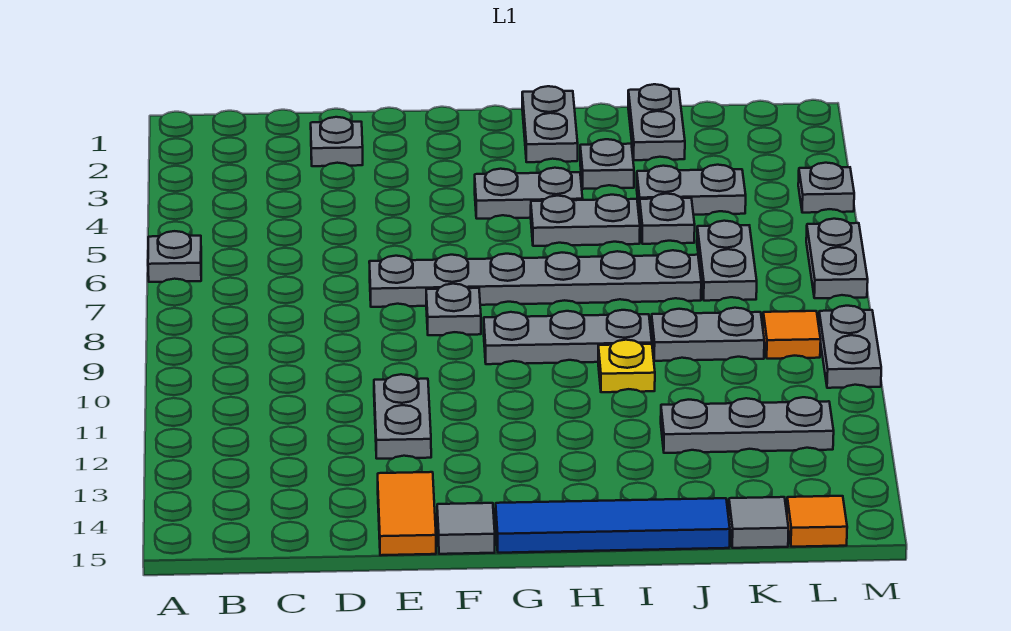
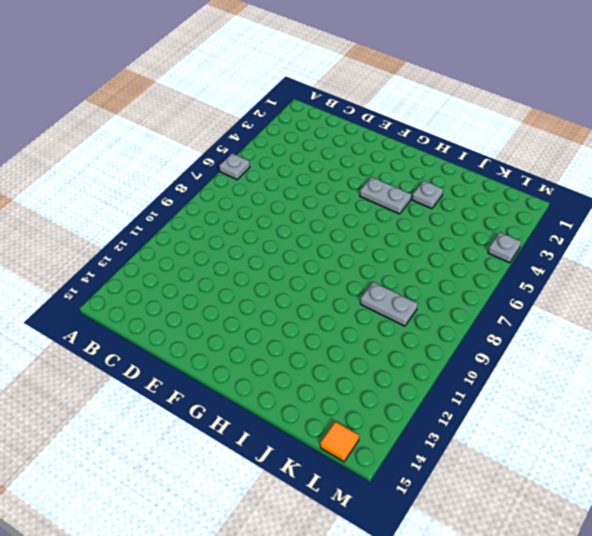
none -> grey plate D2 level 1
none -> grey plate E7:J7 level 1
none -> grey plate E11:E12 level 1

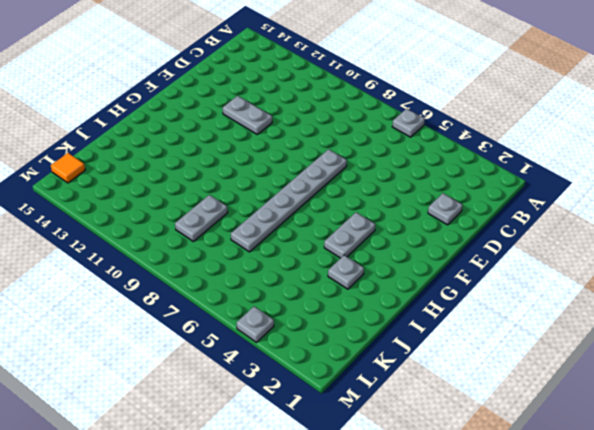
none -> orange tile E14:E15 level 1
none -> grey plate F8 level 1
none -> grey tile F15 level 1

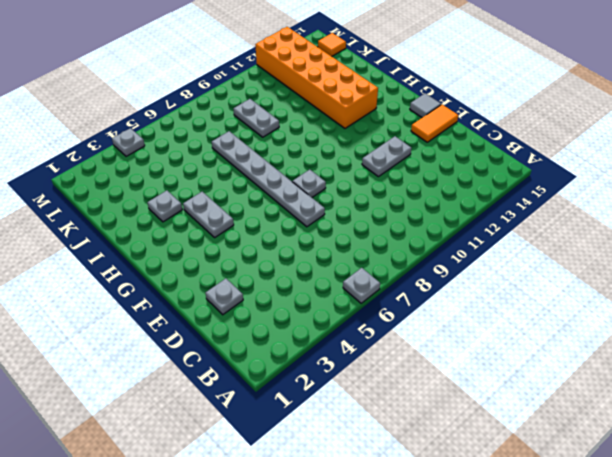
orange brick H12:M13 level 1 -> grey plate J12:L12 level 1
none -> grey plate G9:I9 level 1
none -> blue tile G15:J15 level 1
none -> grey plate H1:H2 level 1

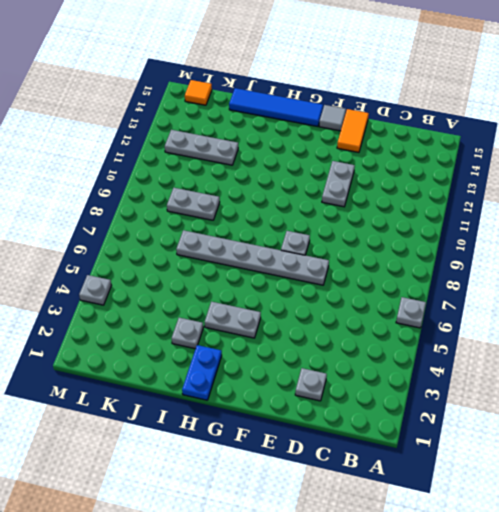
blue plate H1:H2 level 1 -> grey plate H1:H2 level 1
none -> grey plate G9:I9 level 1
none -> grey plate H5:I5 level 1
none -> yellow plate I10 level 1

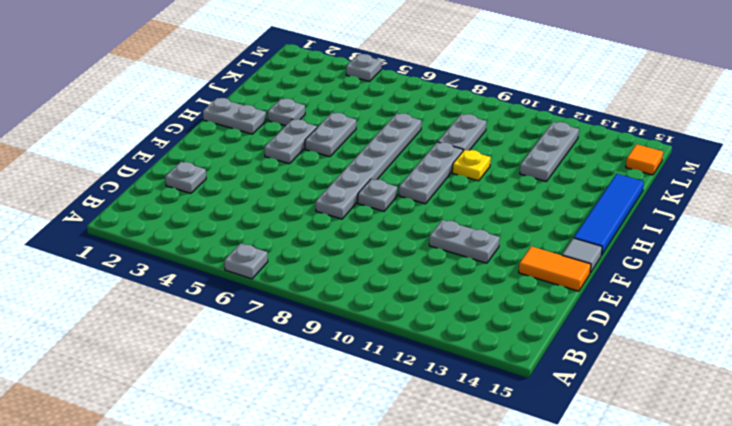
none -> grey plate J1:J2 level 1
none -> grey plate J4:K4 level 1
none -> grey plate J5 level 1

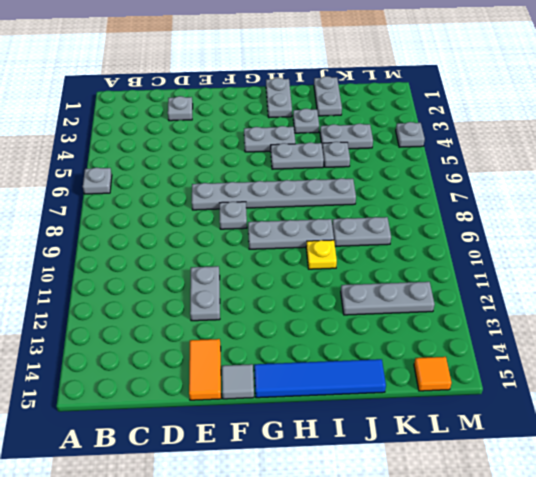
none -> grey plate K6:K7 level 1
none -> grey tile K15 level 1
none -> orange tile L9 level 1

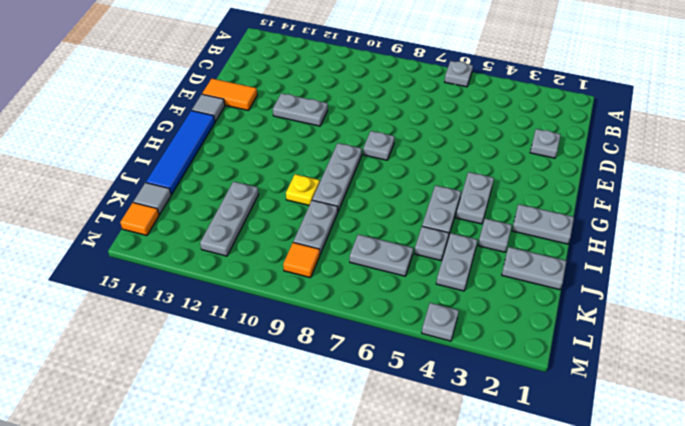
none -> grey plate E7:J7 level 1
none -> grey plate M6:M7 level 1
none -> grey plate M9:M10 level 1

